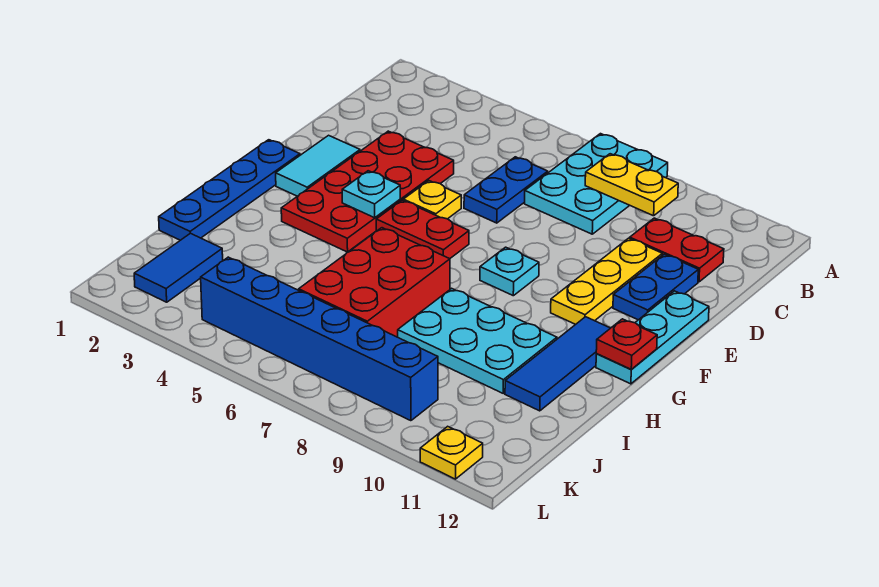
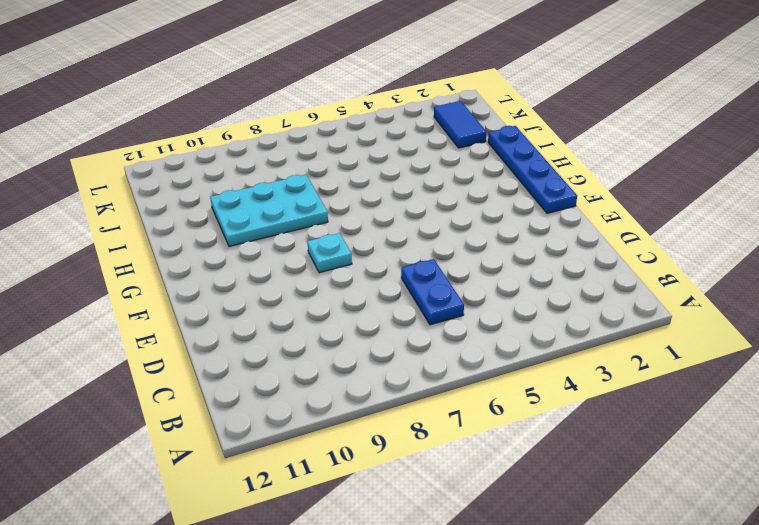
none -> cyan plate A7:C8 level 1
none -> red plate C10:C11 level 1
none -> red plate D3:G4 level 1

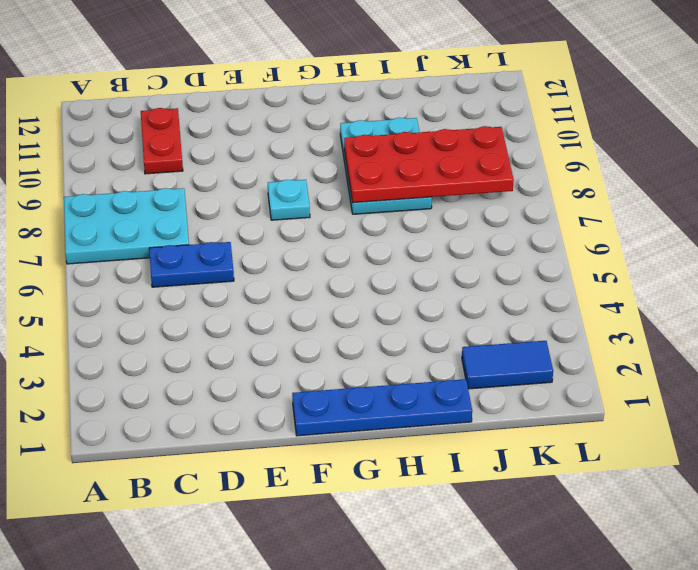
red plate H8:K9 level 2 -> red plate D3:G4 level 1
none -> yellow plate D10:F10 level 1
none -> blue plate D11:E11 level 1
none -> cyan tile E2:F2 level 1

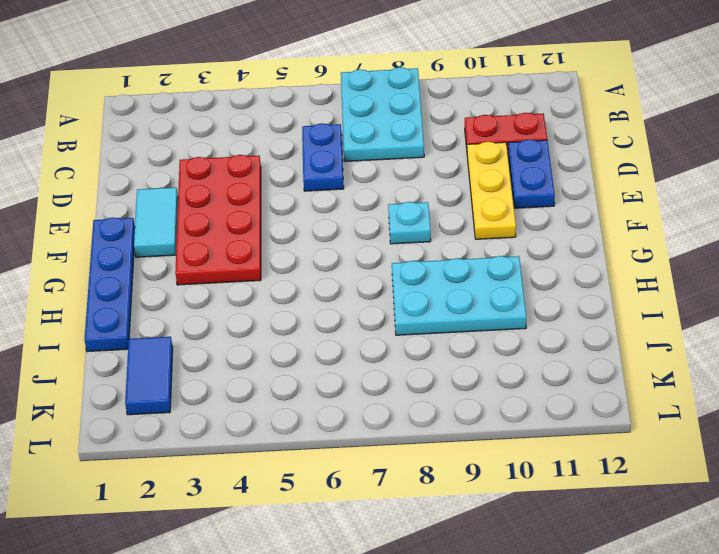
none -> yellow plate E5 level 1
none -> cyan plate E12:G12 level 1
none -> red plate F5:F6 level 1

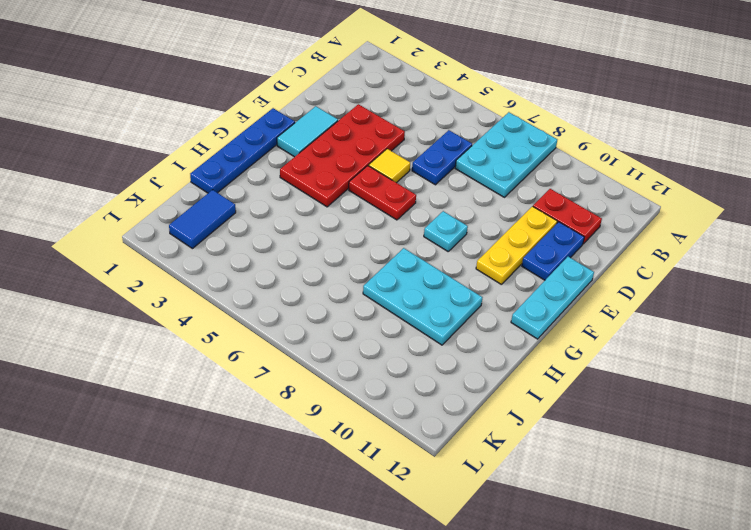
yellow tile E5 level 1 -> yellow plate E5 level 1
none -> blue tile G11:I11 level 1
none -> red brick H6:J7 level 1
none -> blue brick K4:K9 level 1

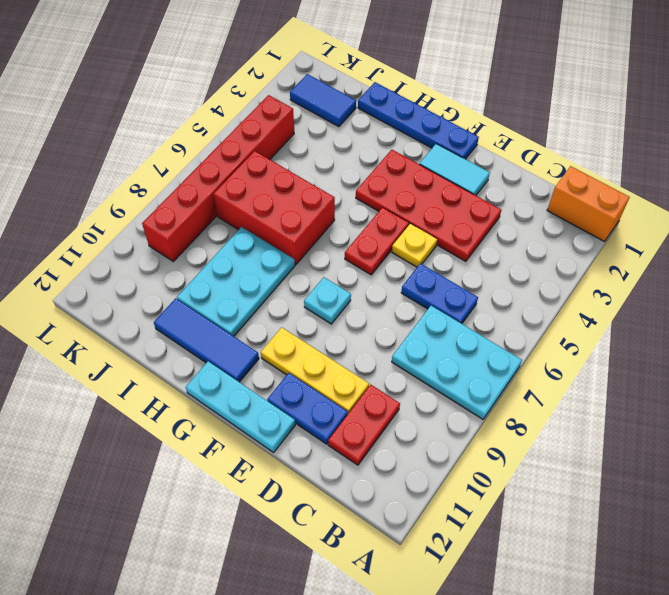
orange brick A1:B1 level 1 -> none
red brick K4:K9 level 1 -> blue brick K4:K9 level 1
none -> yellow plate L11 level 1
none -> yellow plate B8:B9 level 2
none -> cyan plate F4 level 2

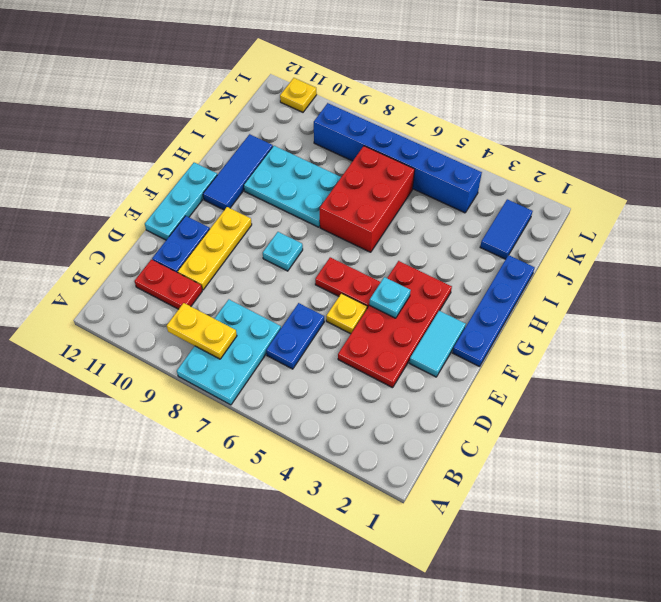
none -> red plate G12 level 2

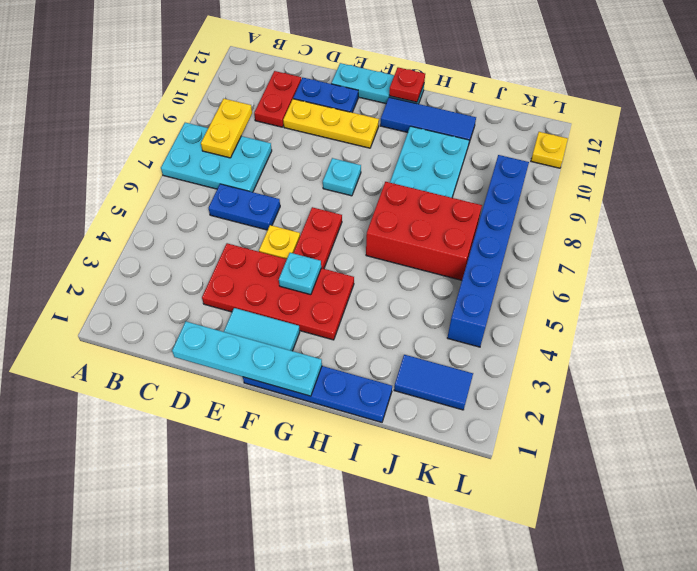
cyan plate D1:G1 level 2 -> none

